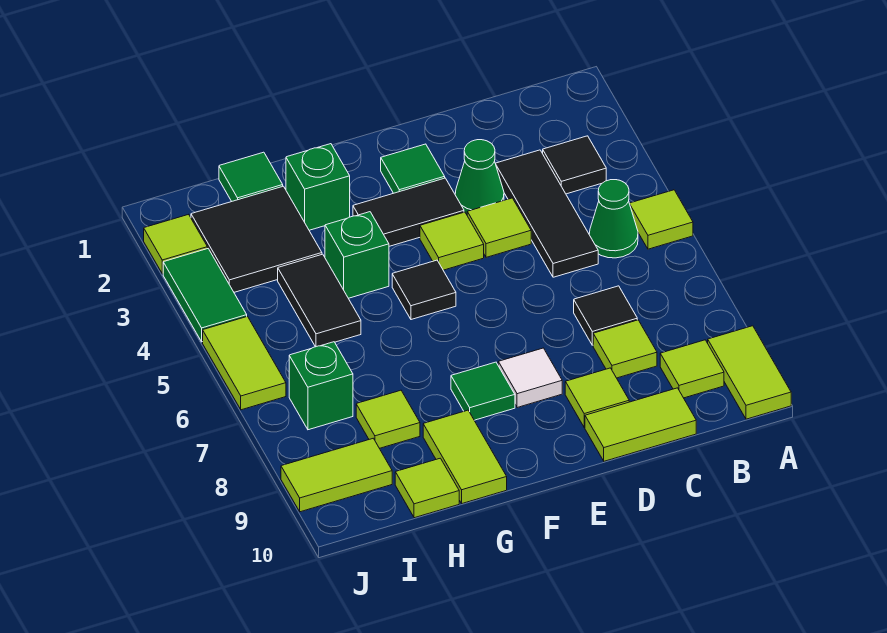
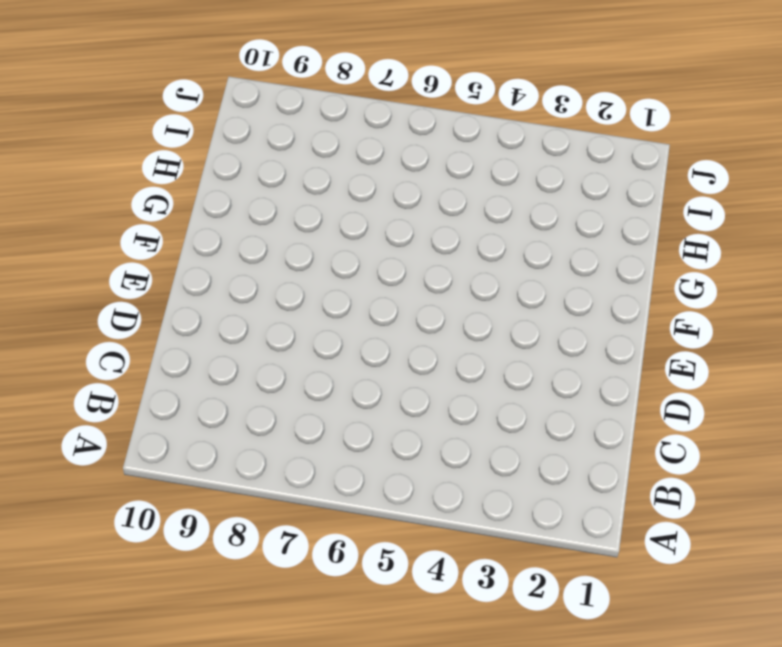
none -> lime tile A5 level 1
none -> lime tile A9:A10 level 1
none -> black tile B3 level 1
none -> green cone B5 level 1

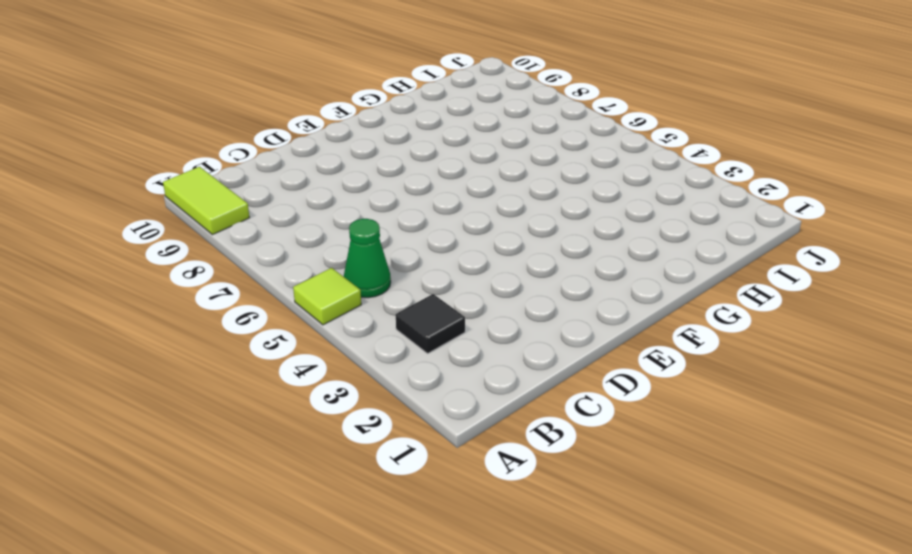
none -> lime tile B9 level 1
none -> black tile C3:C5 level 1
none -> black tile C7 level 1
none -> lime tile C8 level 1

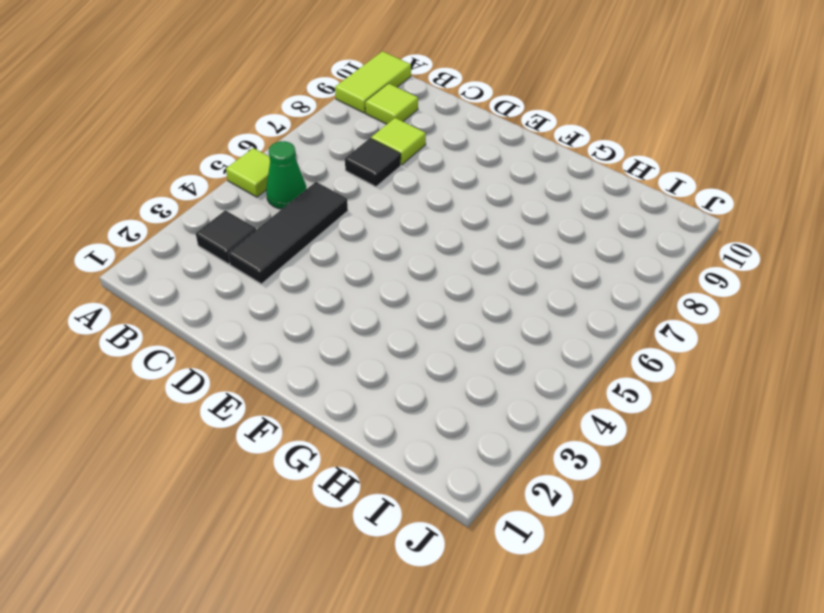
none -> lime tile C10:D10 level 1
none -> green cone D3 level 1
none -> lime tile D4 level 1
none -> lime tile D9 level 1

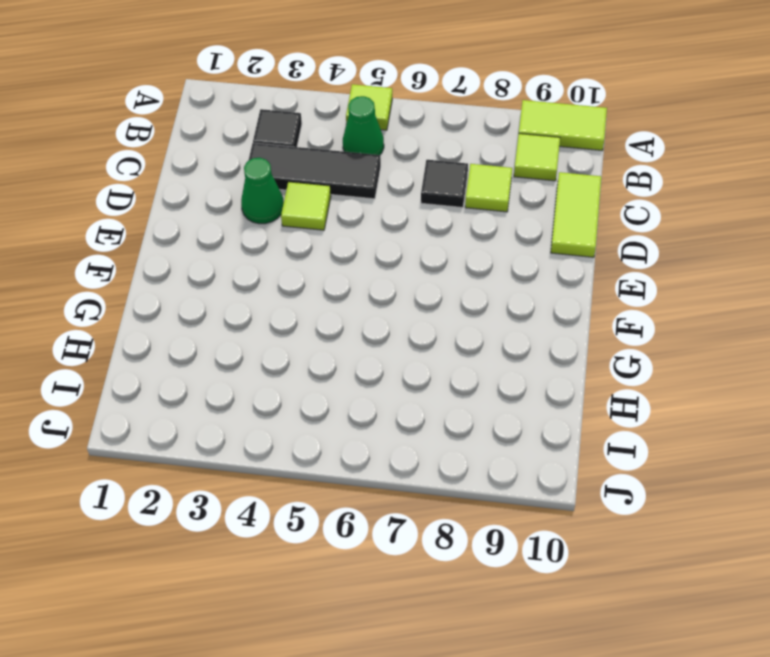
none -> lime tile D9 level 1
none -> green tile E2 level 1
none -> black tile E3:F3 level 1
none -> lime tile E4 level 1

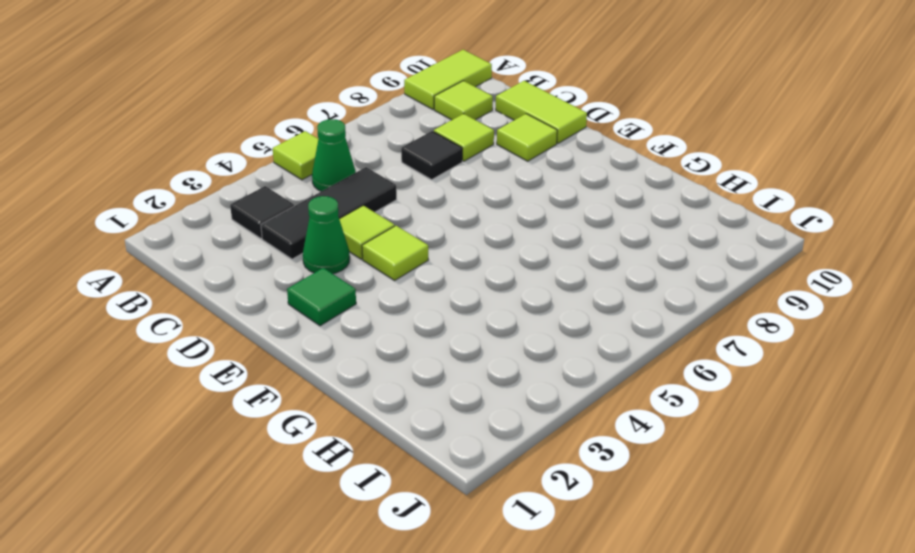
none -> black tile E3:F3 level 1
none -> white tile E8 level 1
none -> black tile F5 level 1
none -> green tile F8 level 1

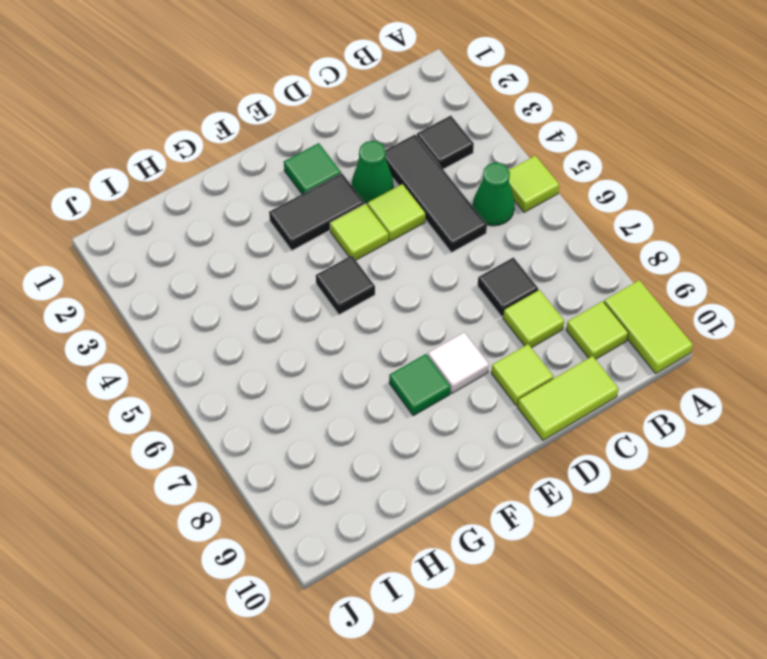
none -> green brick G2 level 1
none -> green brick G4 level 1
none -> lime tile G9:G10 level 1
none -> green tile H1 level 1

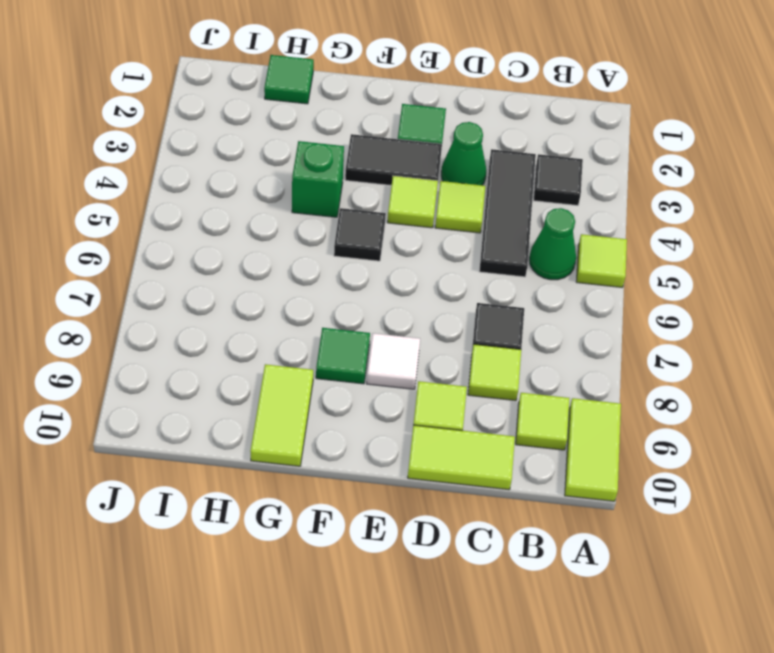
none -> green brick G2 level 1
none -> black tile H2:I3 level 1
none -> black tile H4:H5 level 1
none -> lime tile H8 level 1

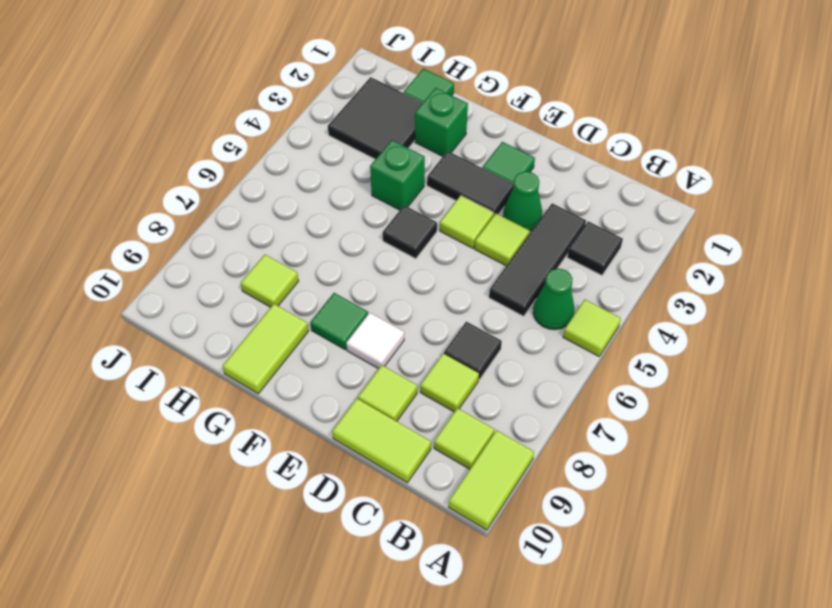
none -> black tile H4:H5 level 1
none -> lime tile H10 level 1
none -> green brick I7 level 1
none -> lime tile I9:J9 level 1

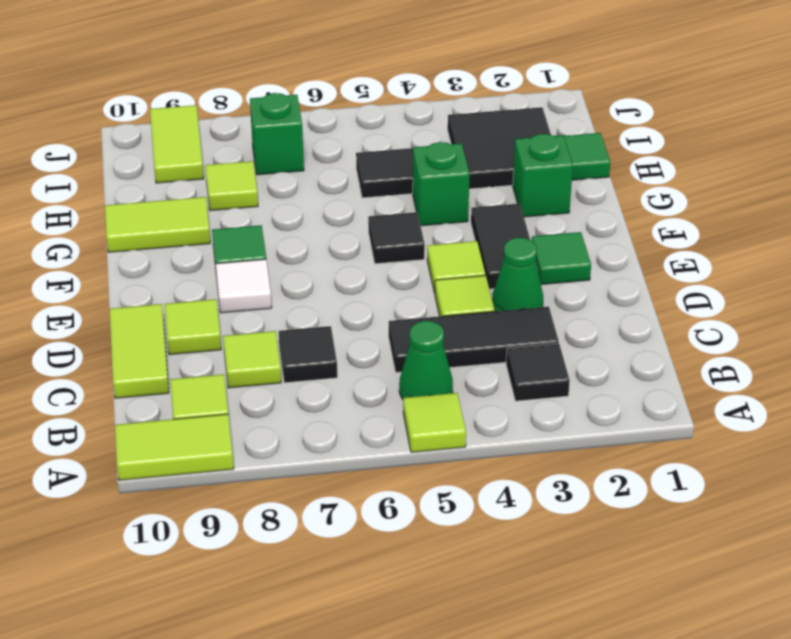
none -> lime tile H10 level 1
none -> lime tile J2 level 1
none -> green tile J3:J4 level 1
none -> lime tile J5:J6 level 1

